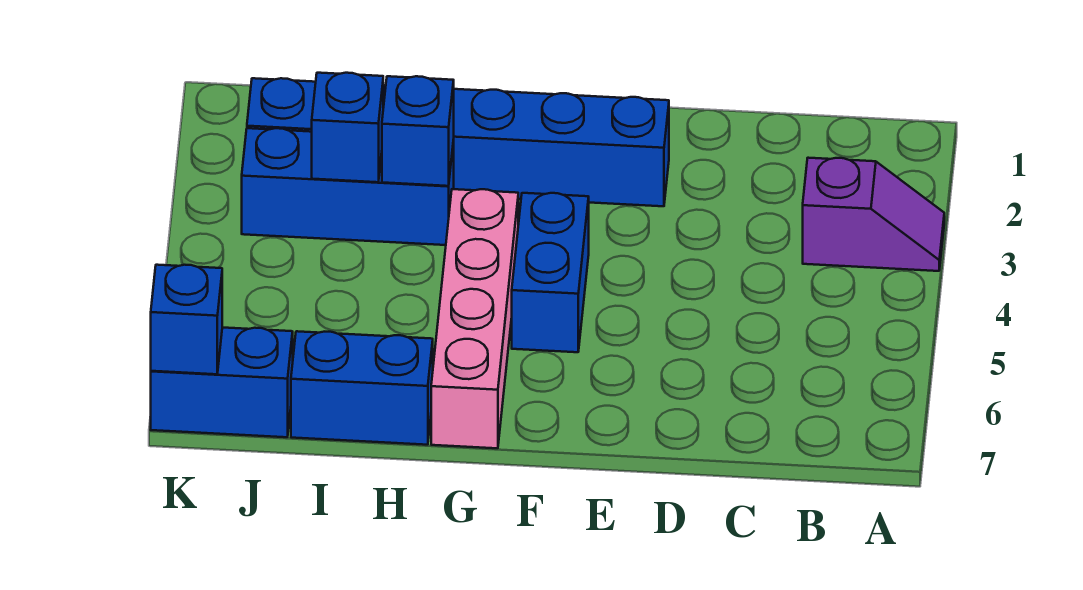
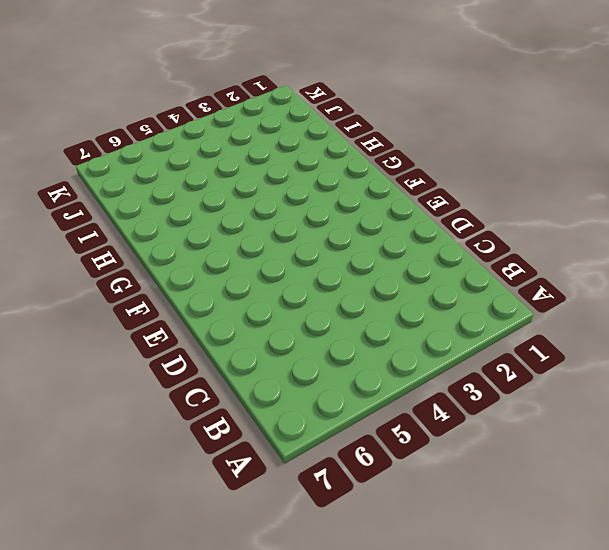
none -> purple slope A3:B3 level 1 top B
none -> blue brick E2:J2 level 1

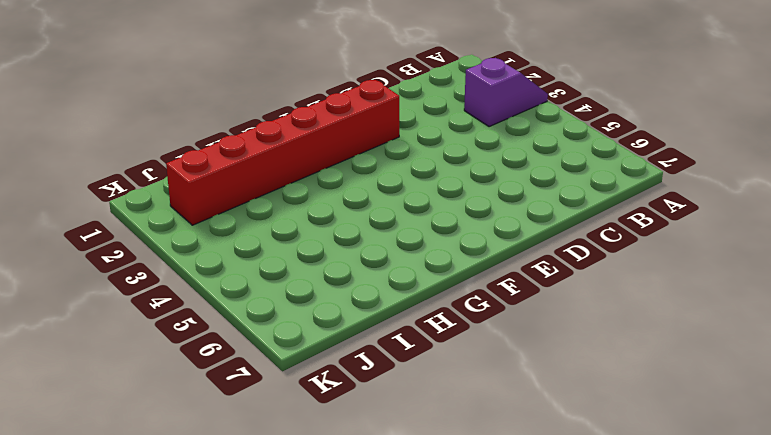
red brick E2:J2 level 1 -> blue brick E2:J2 level 1
none -> blue brick F4:F5 level 1
none -> pink brick G4:G7 level 1

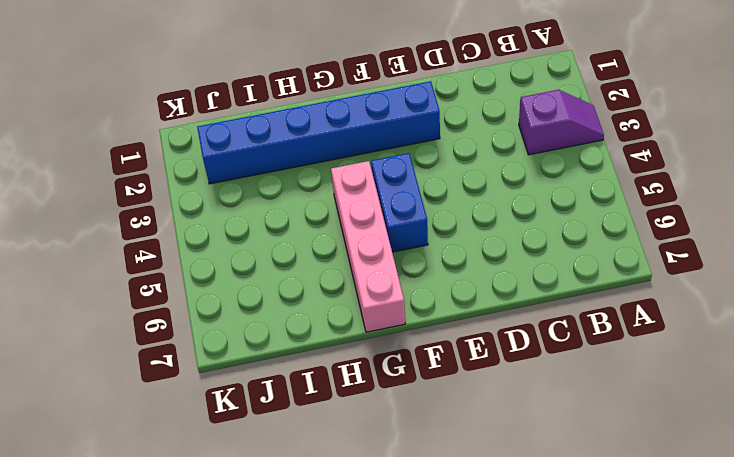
none -> blue brick H3:J3 level 1
none -> blue brick H7:I7 level 1

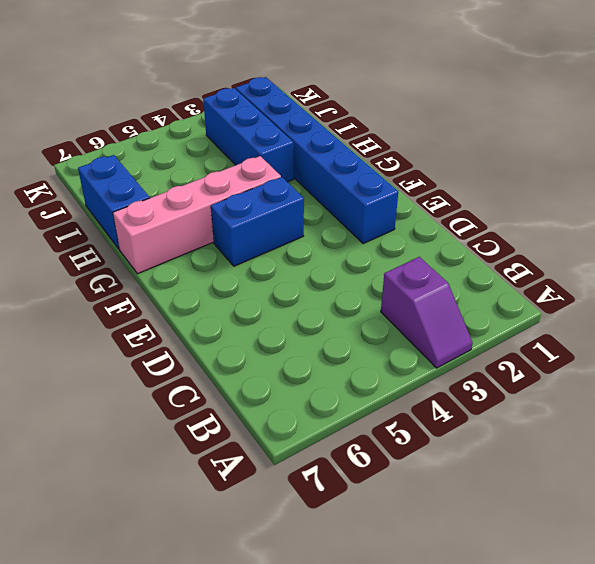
none -> blue brick J7:K7 level 1
none -> blue brick H3 level 2

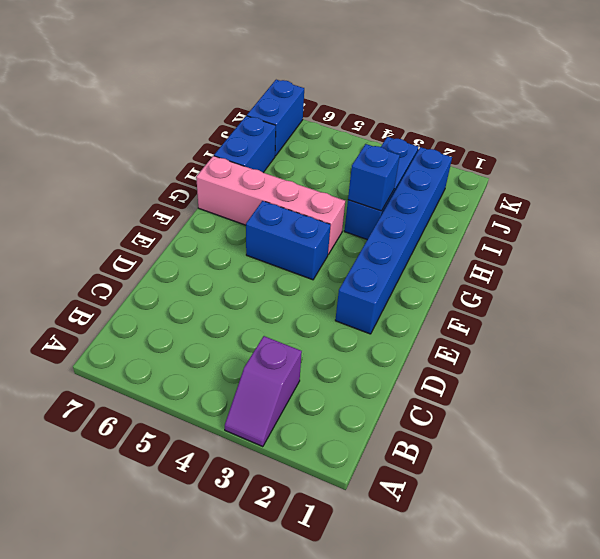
none -> blue brick I3 level 2
none -> blue brick K7 level 2

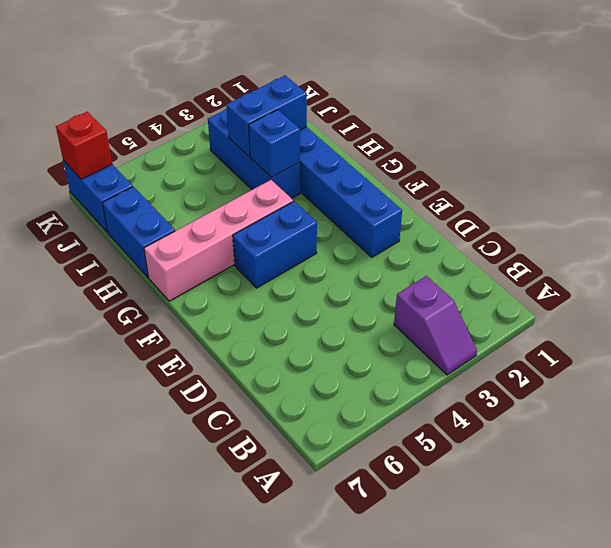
blue brick I2:I3 level 2 -> blue brick I3 level 2
red brick K7 level 2 -> blue brick K7 level 2

